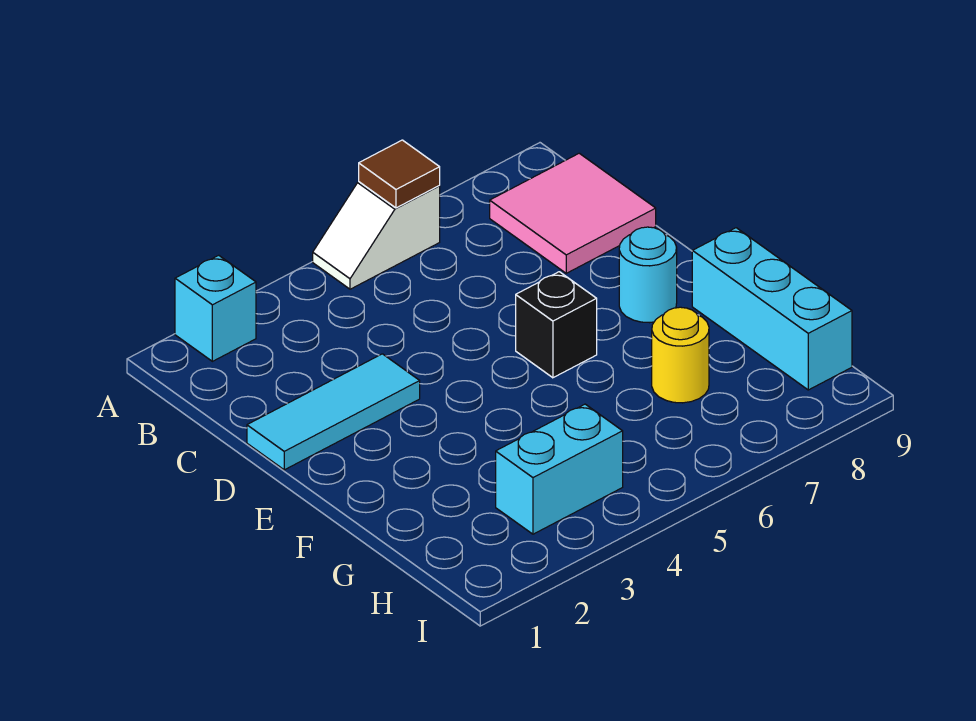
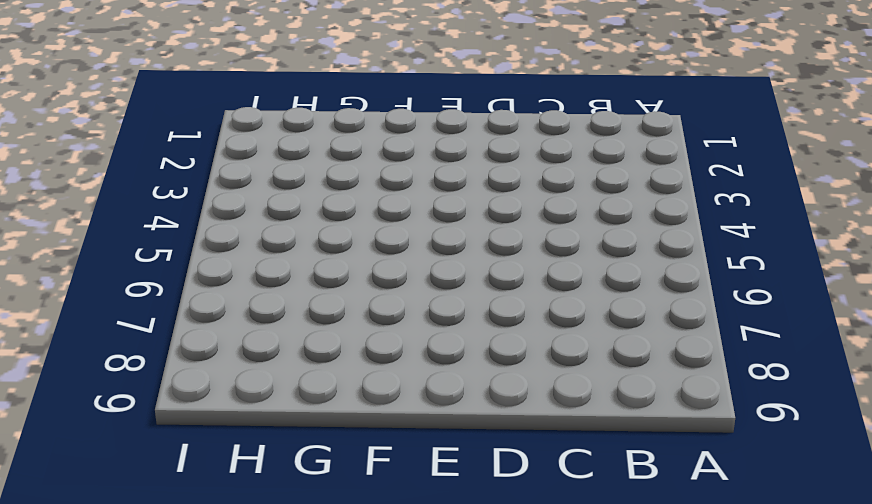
none -> cyan brick A2 level 1
none -> white slope A5:A6 level 1 top 6

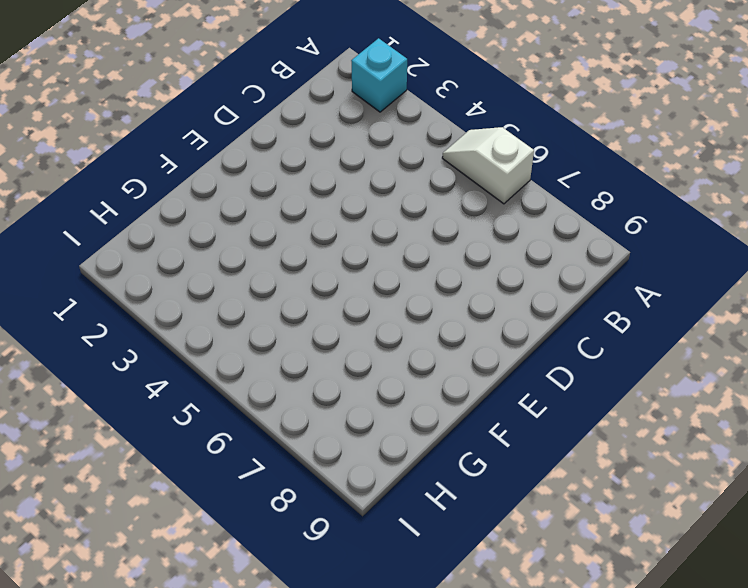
none -> pink tile B8:C9 level 1
none -> cyan tile D1:D3 level 1

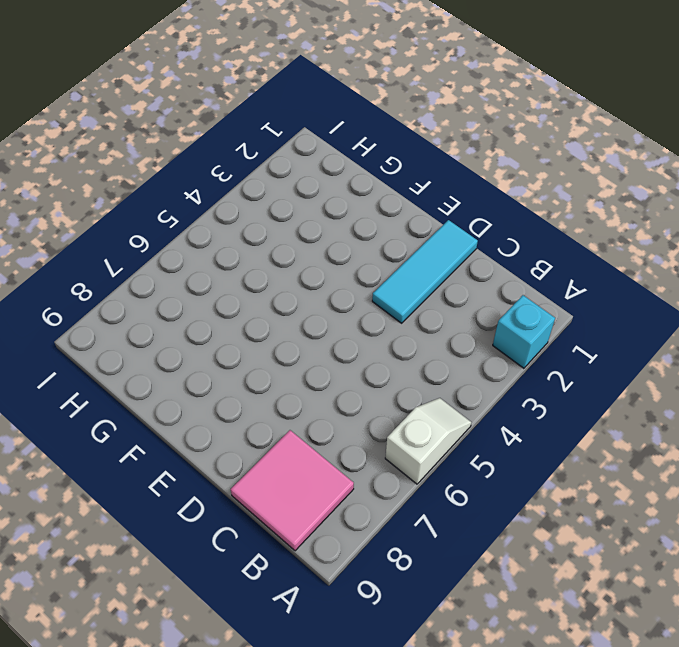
none -> black brick E6 level 1
none -> cyan round brick E8 level 1

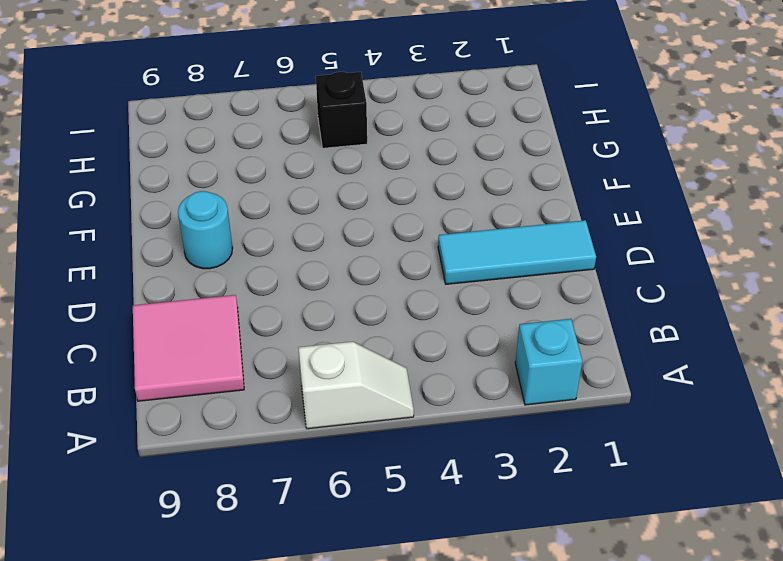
black brick H5 level 1 -> black brick E6 level 1
none -> cyan brick F9:H9 level 1
none -> yellow round brick G7 level 1

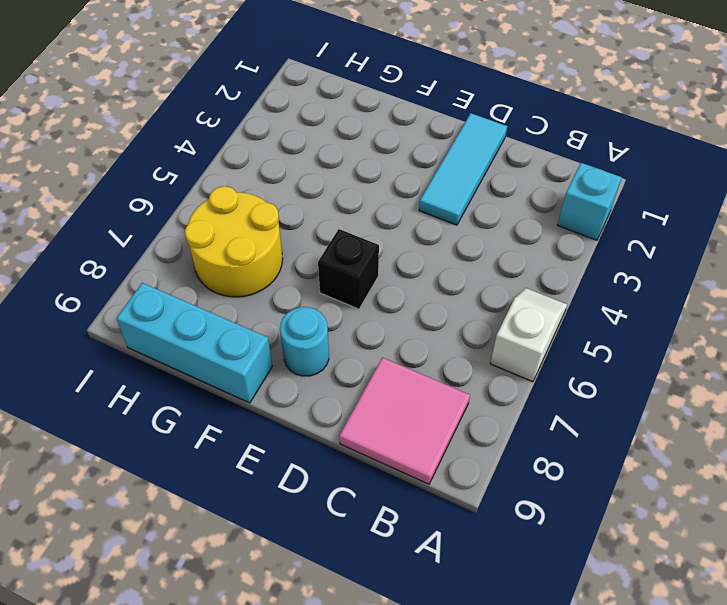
yellow round brick G6:H7 level 1 -> yellow round brick G7 level 1
none -> cyan brick H3:H4 level 1
none -> brown tile A6 level 2

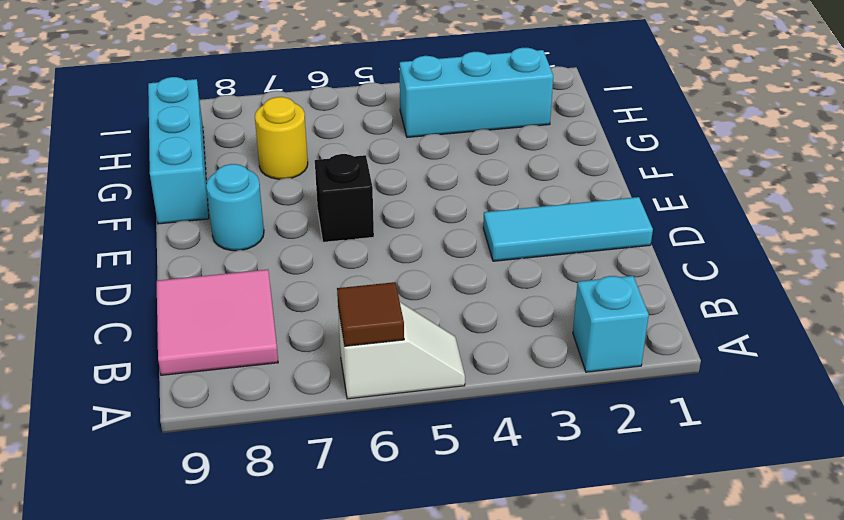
cyan brick H2:H4 level 1 -> cyan brick H3:H4 level 1

